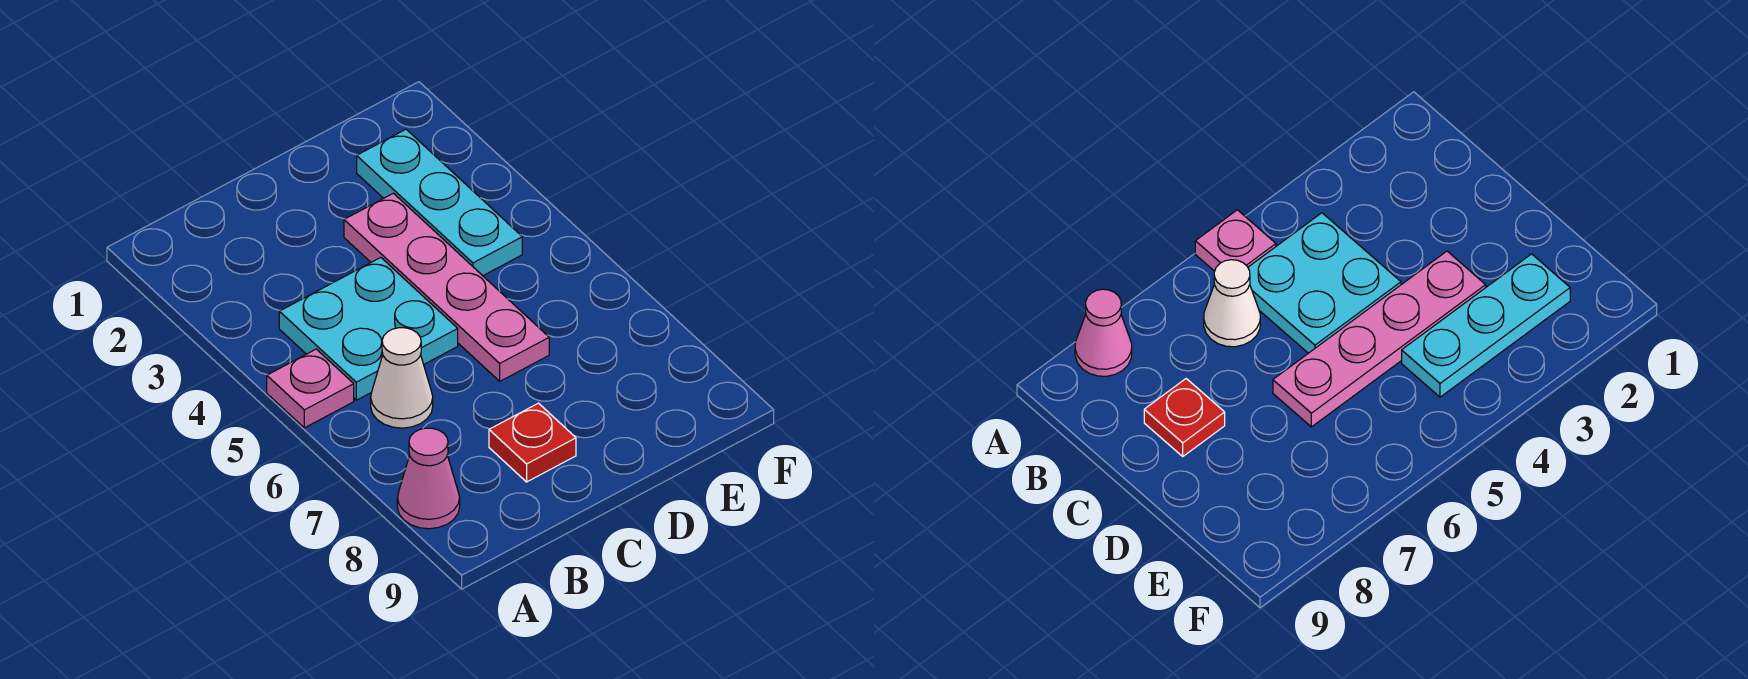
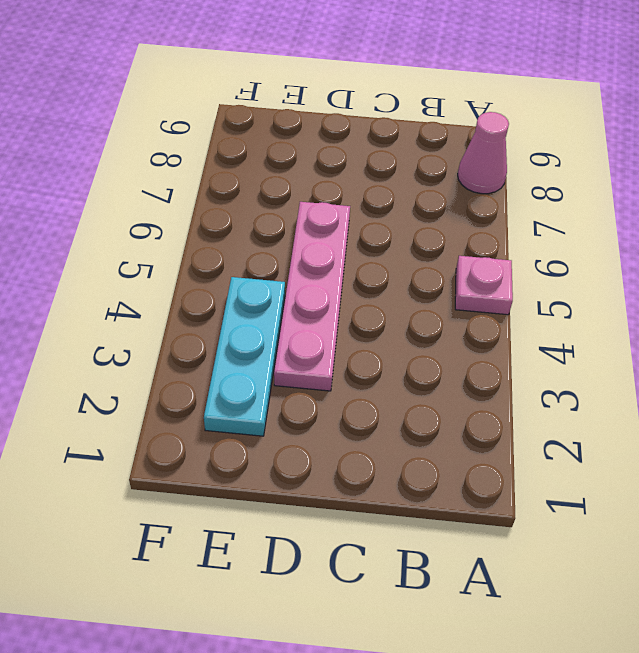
none -> cyan plate B4:C5 level 1
none -> white cone B6 level 1

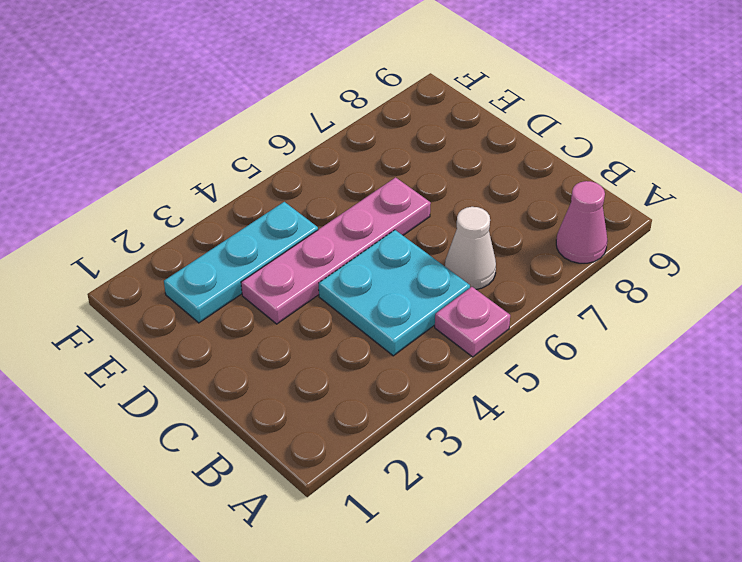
none -> red plate C8 level 1

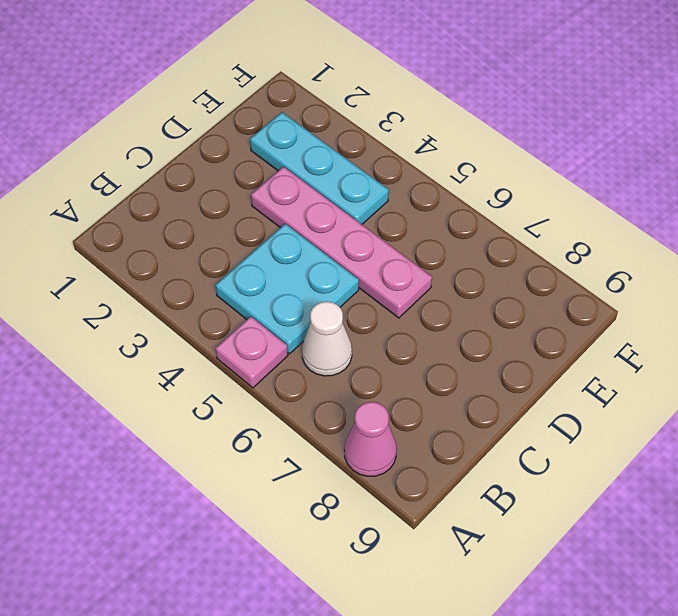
none -> red plate C8 level 1

